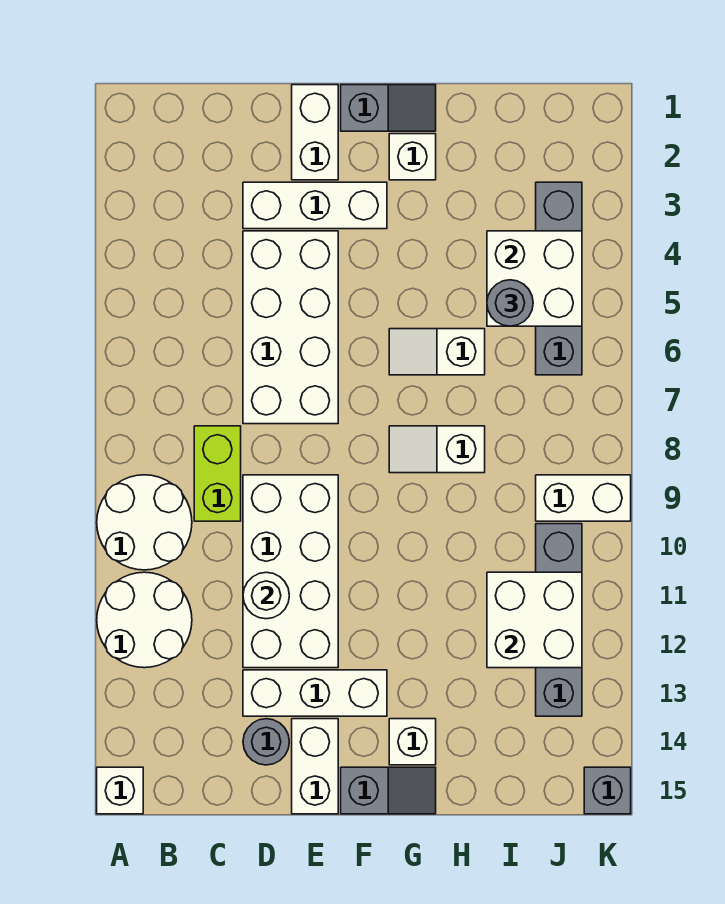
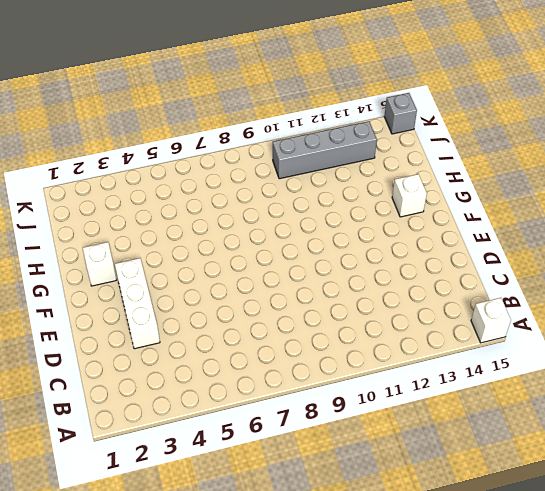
none -> white round brick A9:B10 level 1
none -> white round brick A11:B12 level 1
none -> lime brick C8:C9 level 1

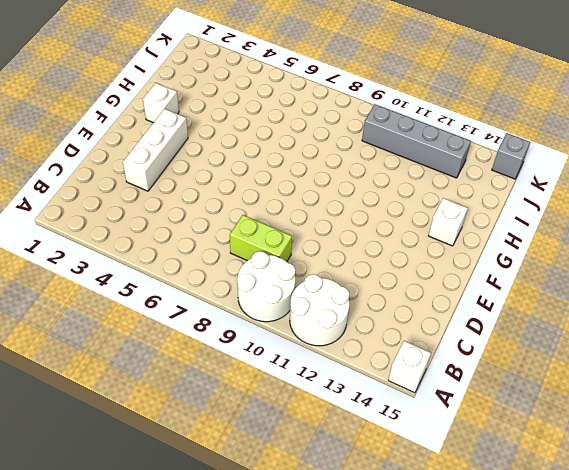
none -> white brick D4:E7 level 1
none -> white brick D9:E12 level 1
none -> white brick D13:F13 level 1

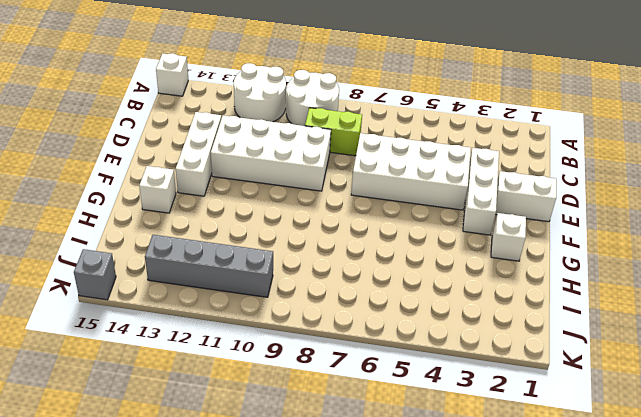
none -> grey round brick D14 level 1
none -> white brick E14:E15 level 1
none -> grey slope F1:G1 level 1 top F

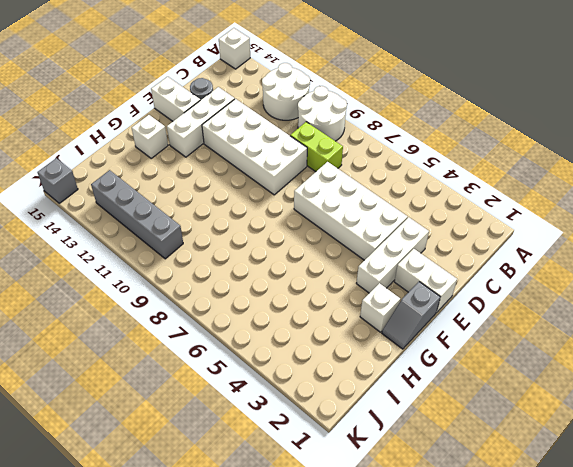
none -> grey slope F15:G15 level 1 top F
none -> white slope G6:H6 level 1 top H
none -> white slope G8:H8 level 1 top H

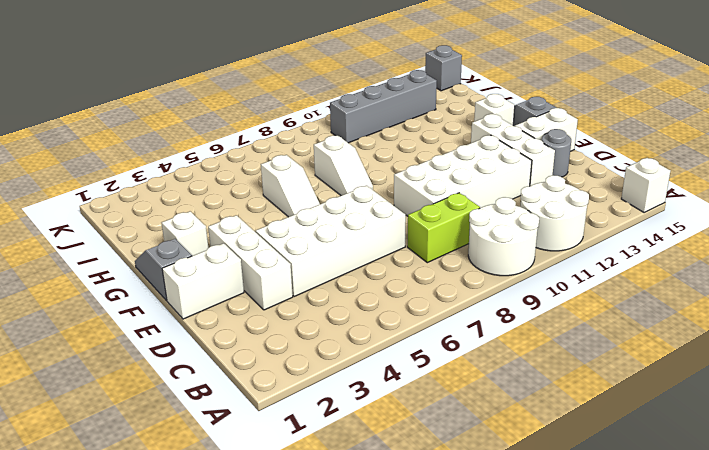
none -> grey brick J3:J6 level 1
none -> white brick J9:K9 level 1
none -> white round brick D11 level 2

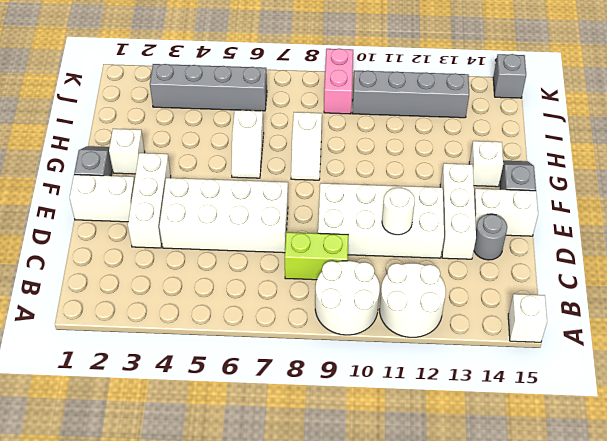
pink brick J9:K9 level 1 -> white brick J9:K9 level 1
none -> white brick I4:J5 level 2
none -> white brick I11:J12 level 2
none -> grey round brick I5 level 3

